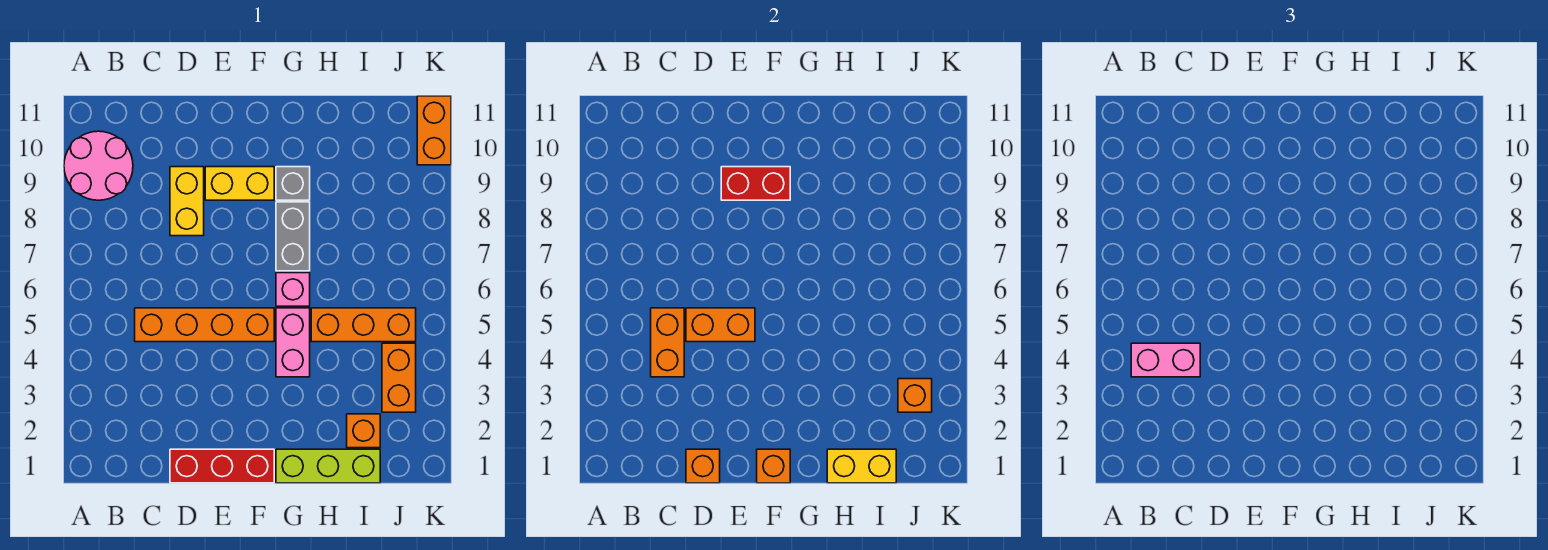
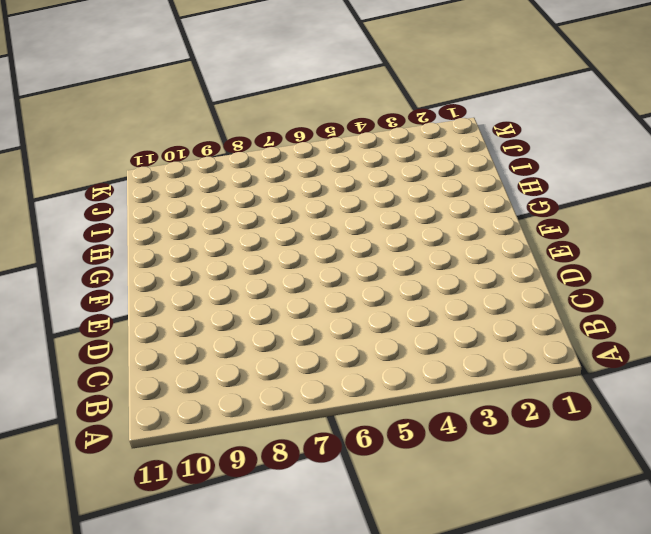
none -> pink round brick A9:B10 level 1
none -> orange brick C5:F5 level 1
none -> red brick D1:F1 level 1

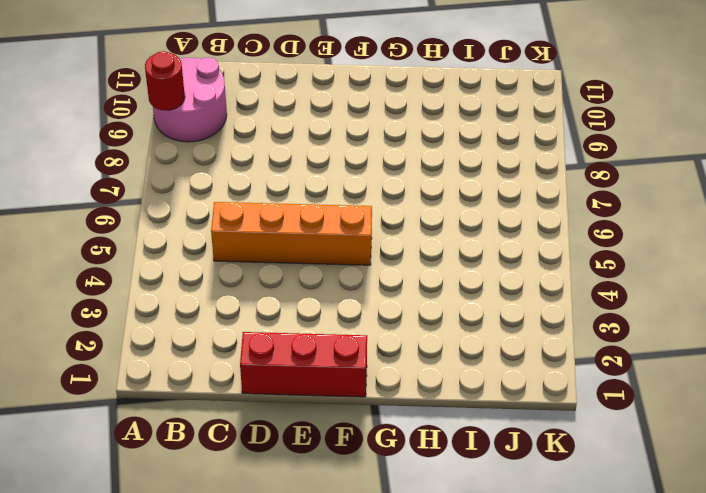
red round brick A9 level 2 -> none
none -> yellow brick D8:D9 level 1
none -> yellow brick E9:F9 level 1
none -> lime brick G1:I1 level 1

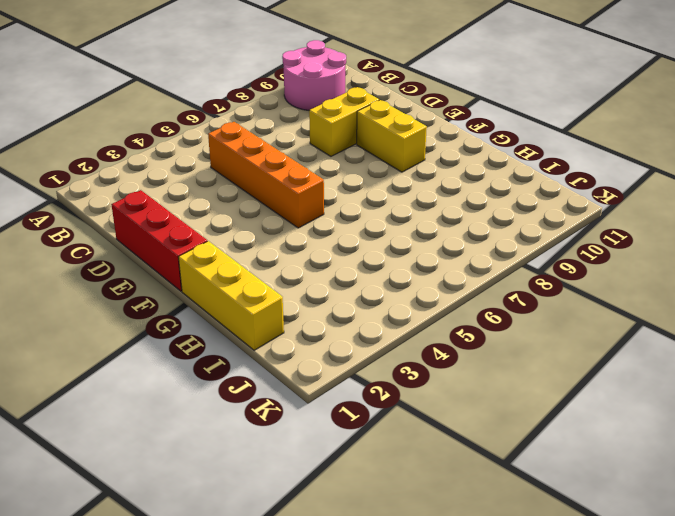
yellow brick G1:I1 level 1 -> lime brick G1:I1 level 1
none -> pink brick G4:G5 level 1
none -> pink brick G6 level 1
none -> grey brick G7:G8 level 1

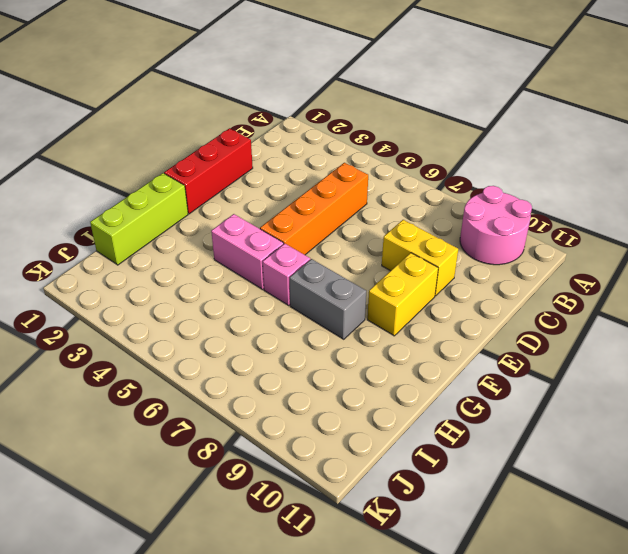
none -> grey brick G9 level 1
none -> orange brick H5:J5 level 1
none -> orange brick I2 level 1

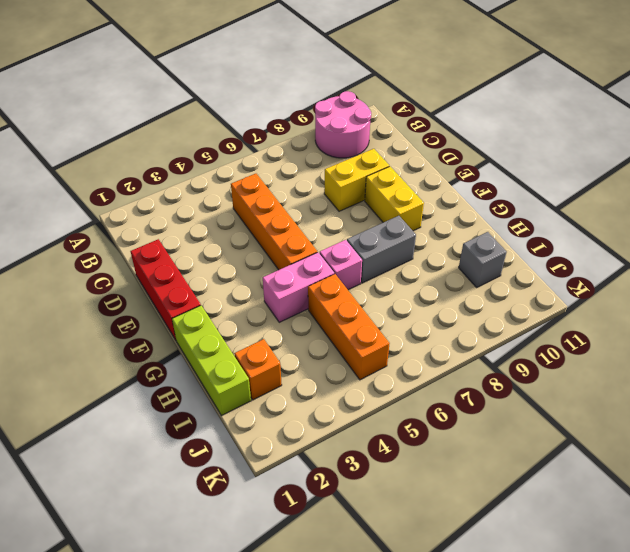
grey brick I10 level 1 -> grey brick G9 level 1
none -> orange brick J3:J4 level 1
none -> orange brick K10:K11 level 1
none -> orange brick C4:C5 level 2

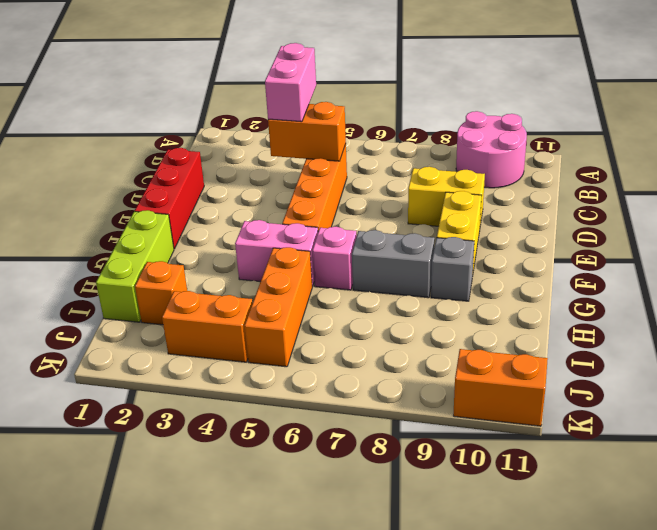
none -> orange brick D1 level 2
none -> orange brick D5:E5 level 2
none -> red brick E9:F9 level 2

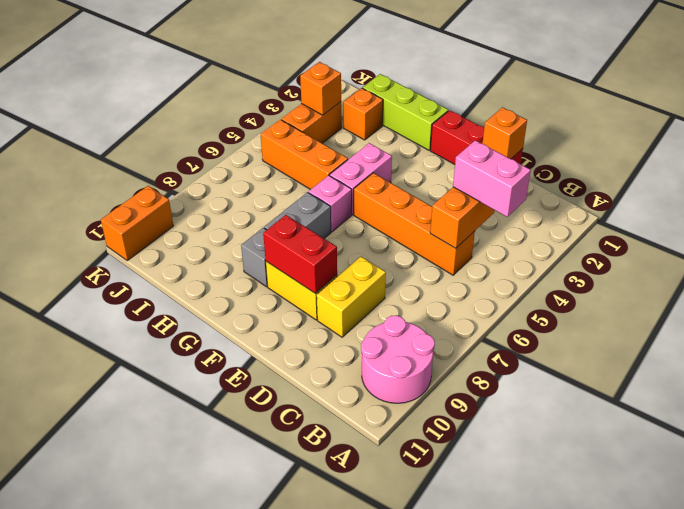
none -> orange brick D5:E5 level 2
none -> orange brick F1 level 2
none -> yellow brick H1:I1 level 2

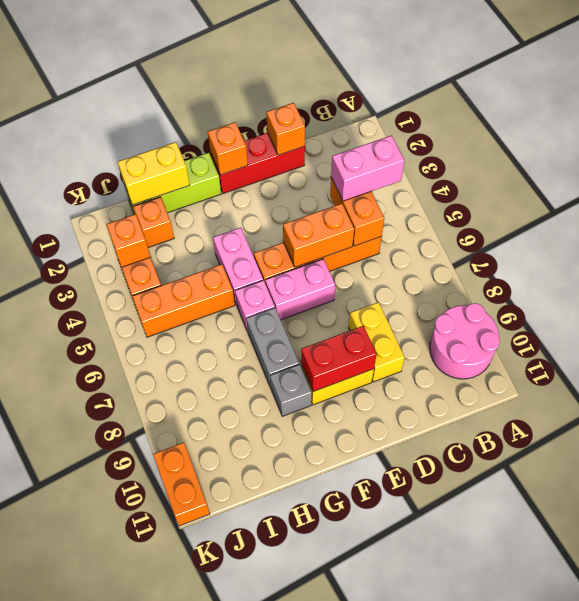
pink brick E6:F6 level 1 -> none

